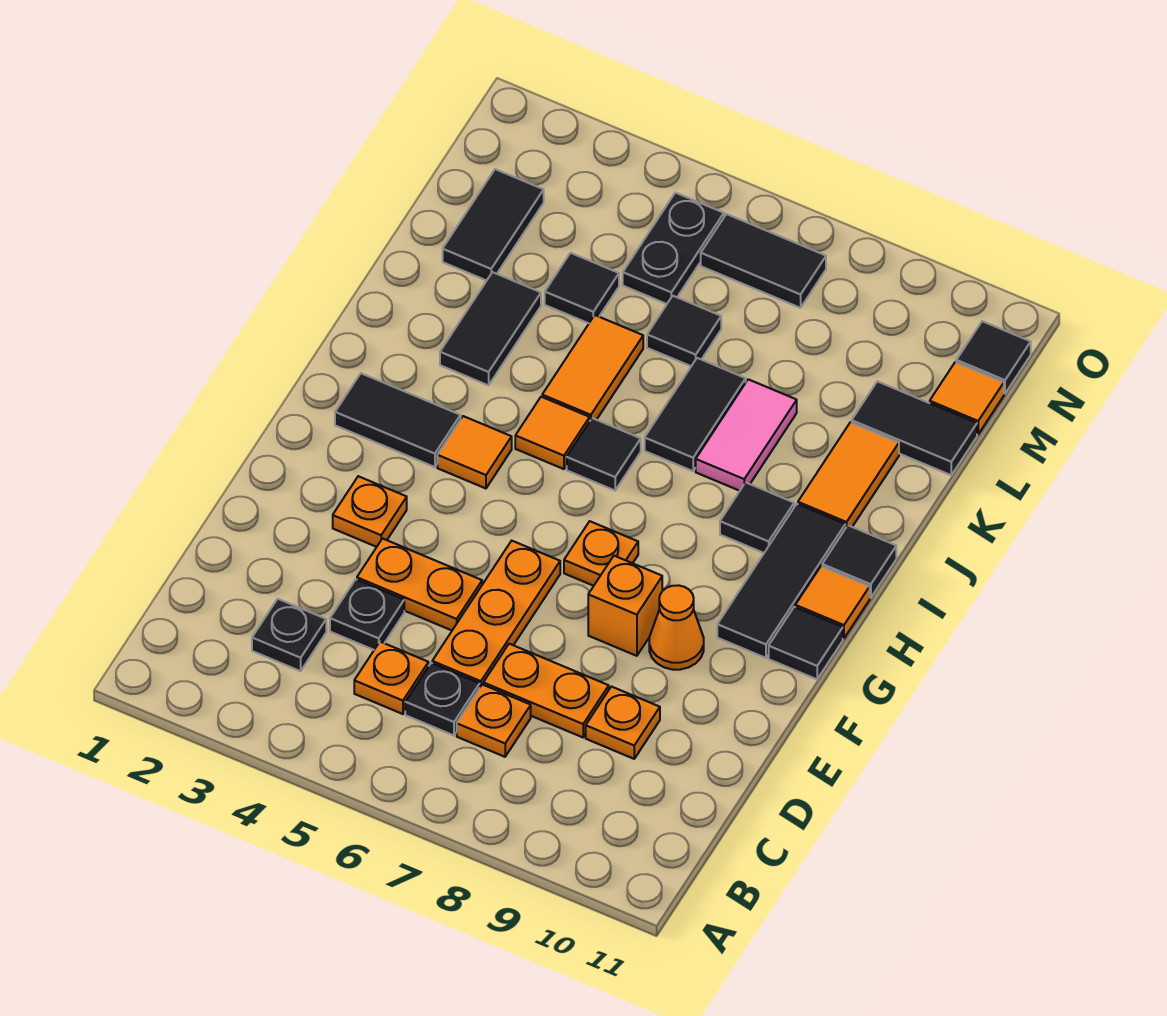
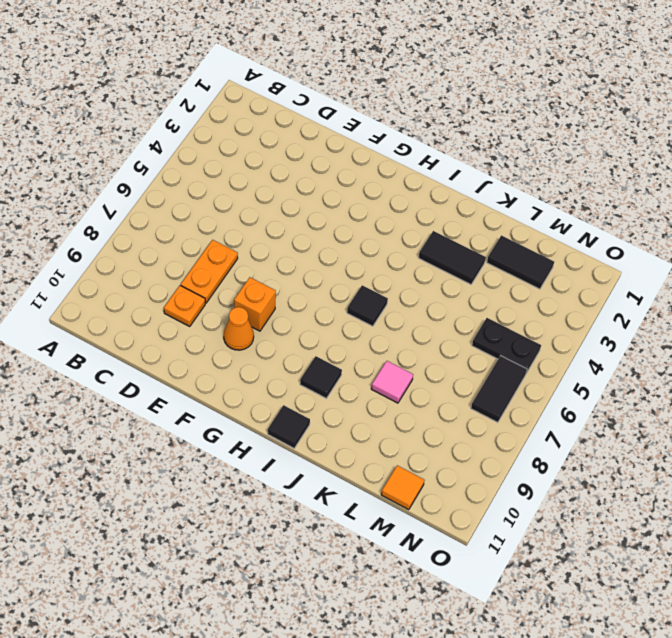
pink tile K8 level 1 -> pink tile J8:K8 level 1
none -> black plate C3 level 1
none -> orange plate C5 level 1
none -> black plate C6 level 1
none -> orange plate C7 level 1

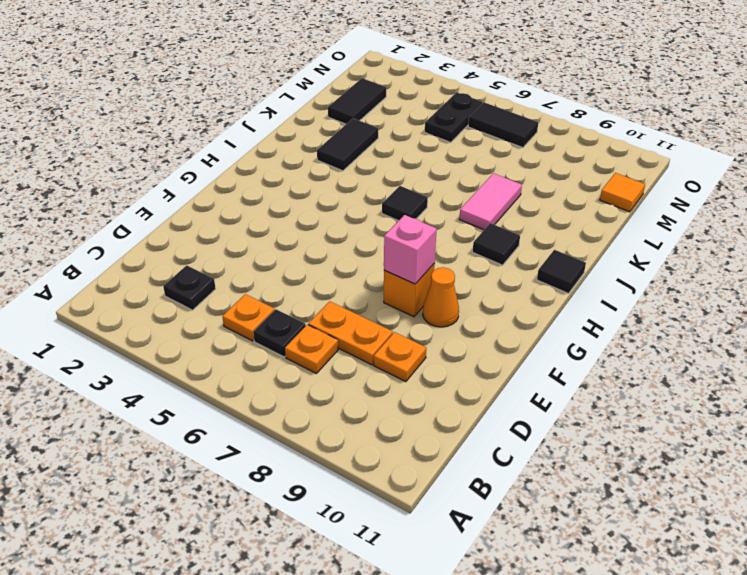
pink brick F8 level 2 -> none
none -> black plate D4 level 1
none -> orange plate D6:F6 level 1
none -> orange plate E4:E5 level 1
none -> orange plate F3 level 1

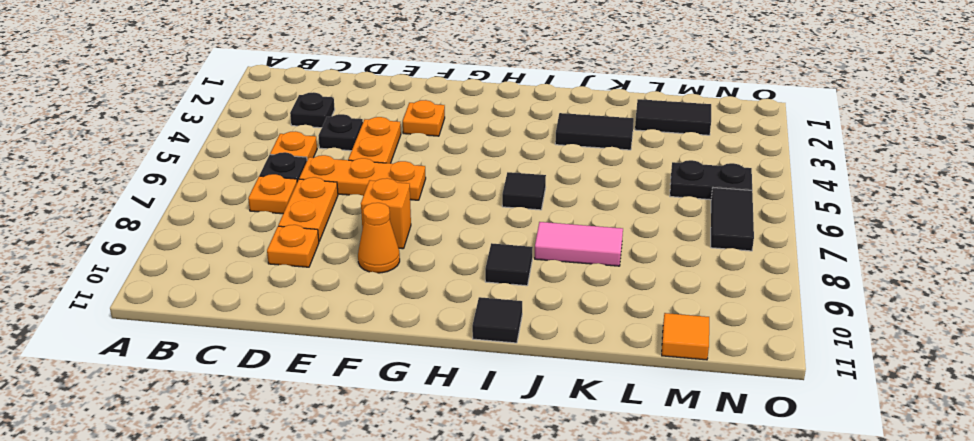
none -> orange plate G7 level 1
none -> black tile G10:I10 level 1
none -> black tile G11 level 1
none -> black tile H2:H3 level 1

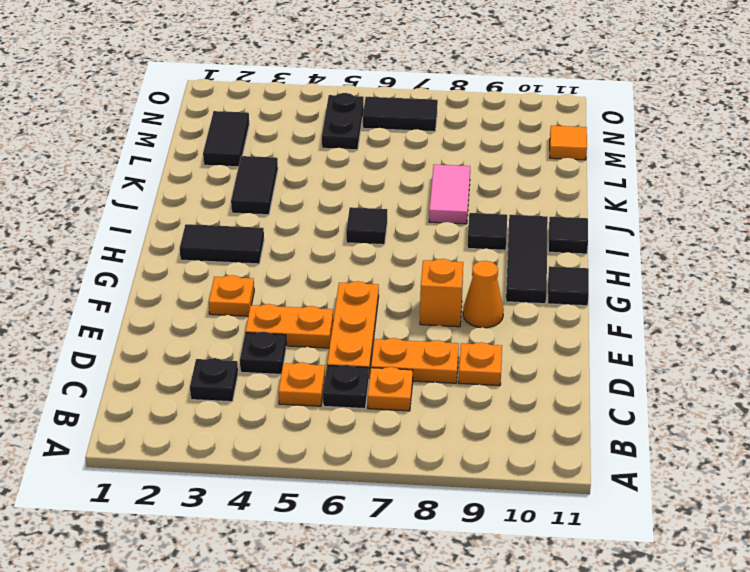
none -> orange plate G7 level 1
none -> orange tile H4 level 1
none -> orange tile H11 level 1
none -> orange tile I5 level 1

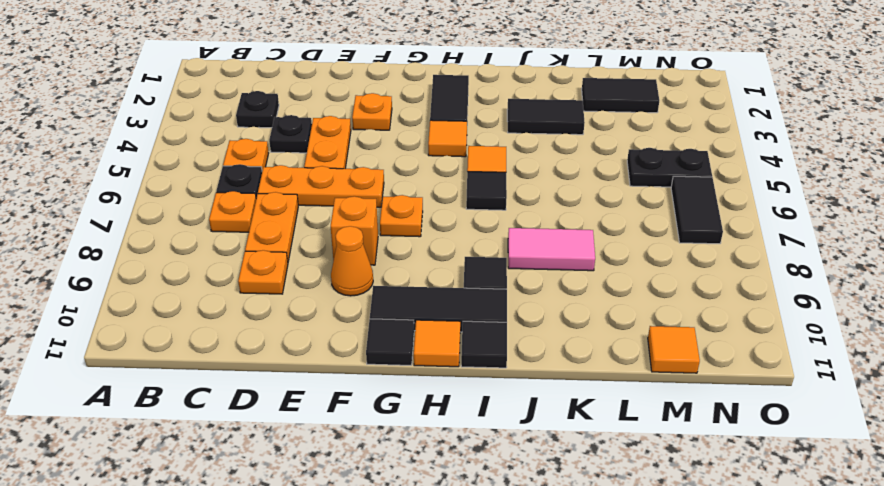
none -> orange tile J5:K5 level 1
none -> black tile J7:K7 level 1
none -> orange tile J10:K10 level 1
none -> black tile L4 level 1

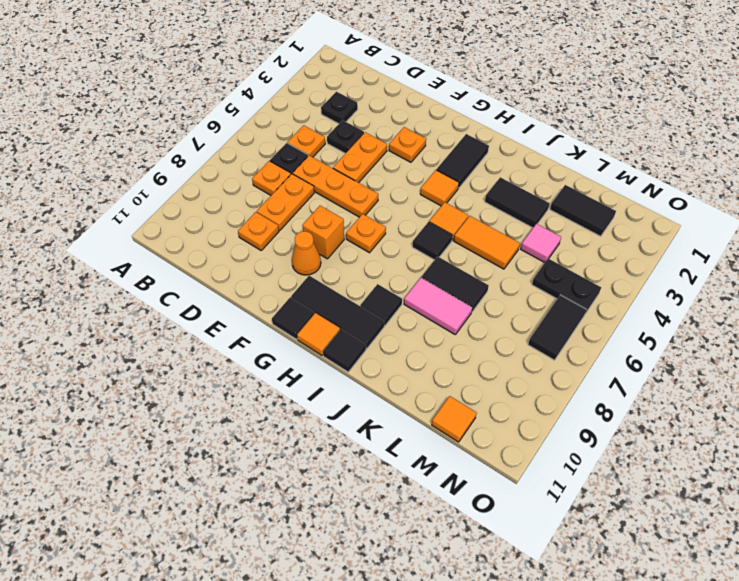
pink tile L4 level 1 -> black tile L4 level 1
none -> orange tile J10:K10 level 1
none -> black tile L6 level 1
none -> black tile L10:L11 level 1
none -> black tile N11 level 1

